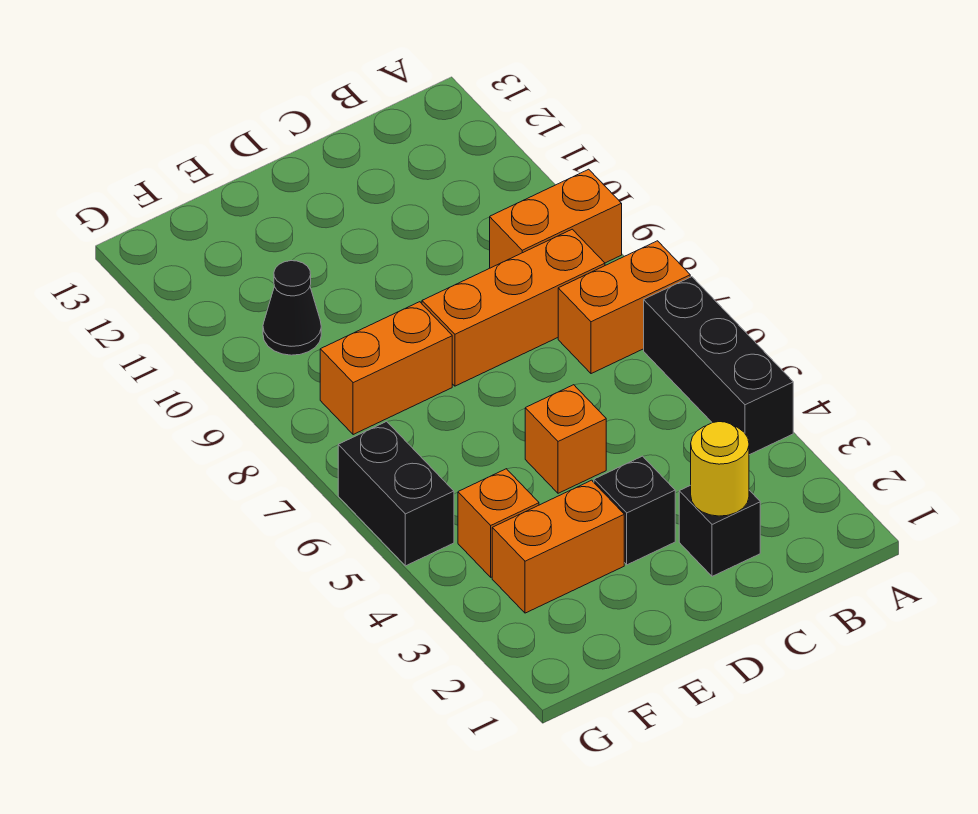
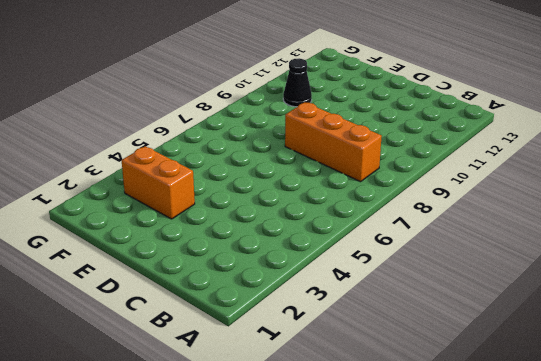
none -> black brick A4:A6 level 1
none -> orange brick A7:B7 level 1
none -> orange brick A9:B9 level 1

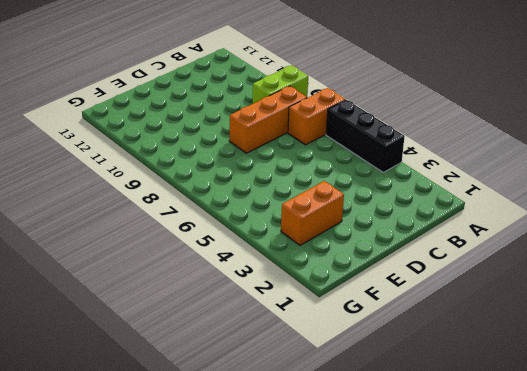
lime brick A9:B9 level 1 -> orange brick A9:B9 level 1
none -> black brick C2 level 1
none -> black brick D3 level 1
none -> orange brick D5 level 1

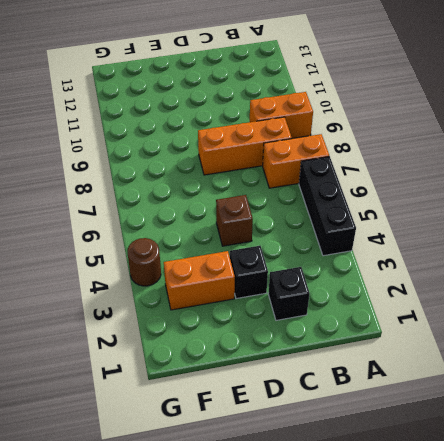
brown brick D5 level 1 -> orange brick D5 level 1
brown round brick G4 level 1 -> none
none -> orange brick E8:F8 level 1
none -> orange brick F4 level 1
none -> black cone F10 level 1

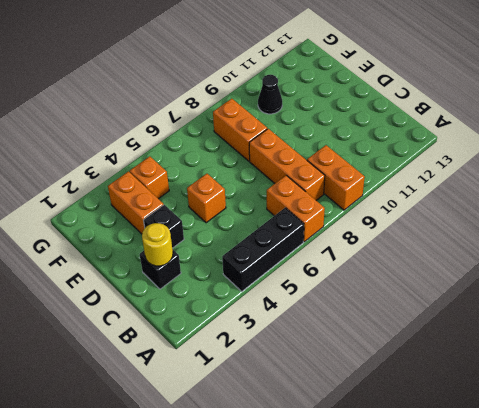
none -> black brick G5:G6 level 1

